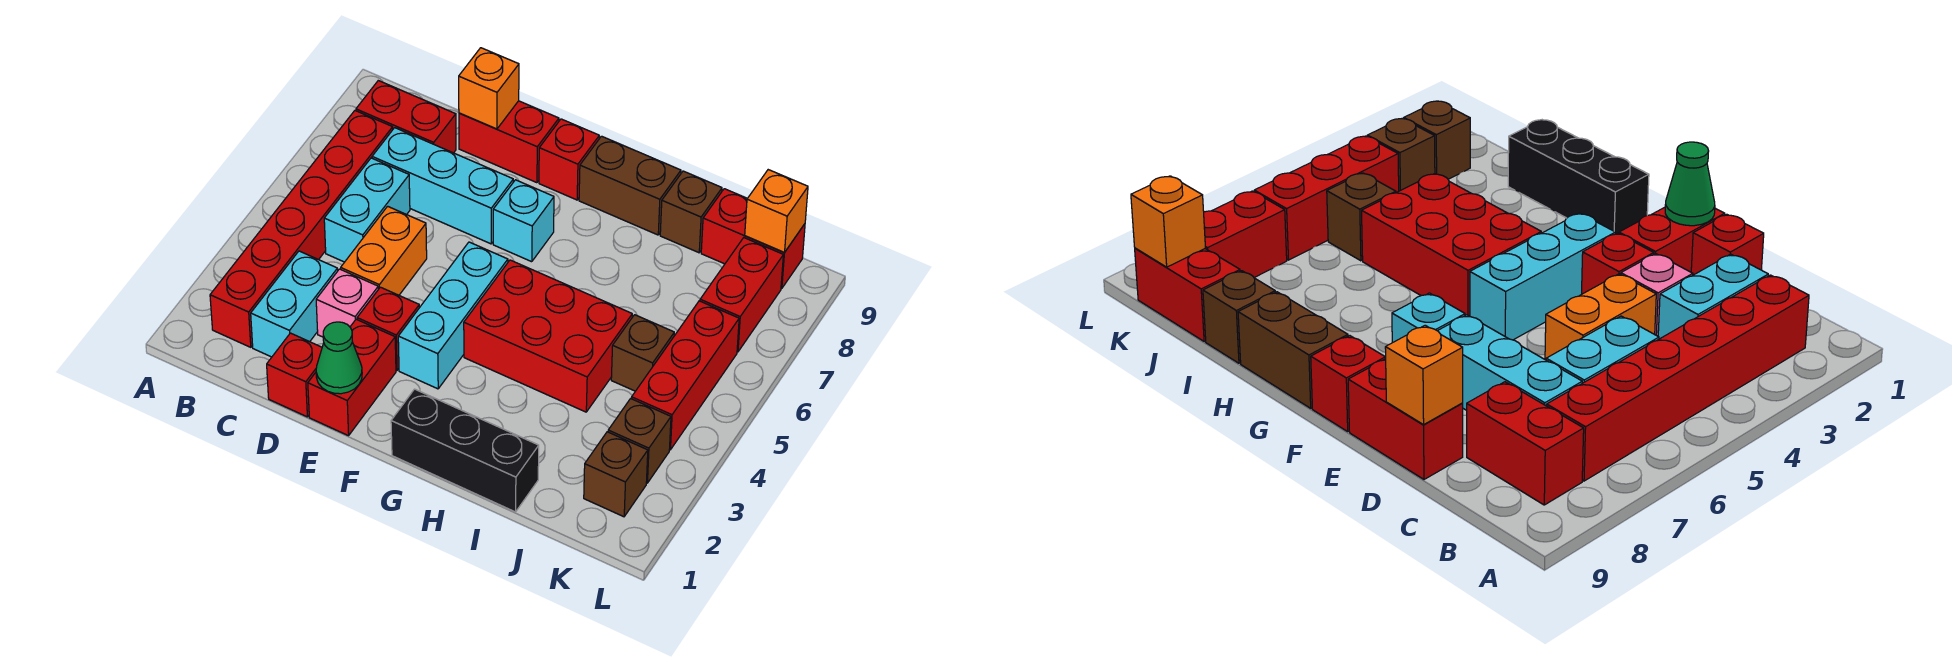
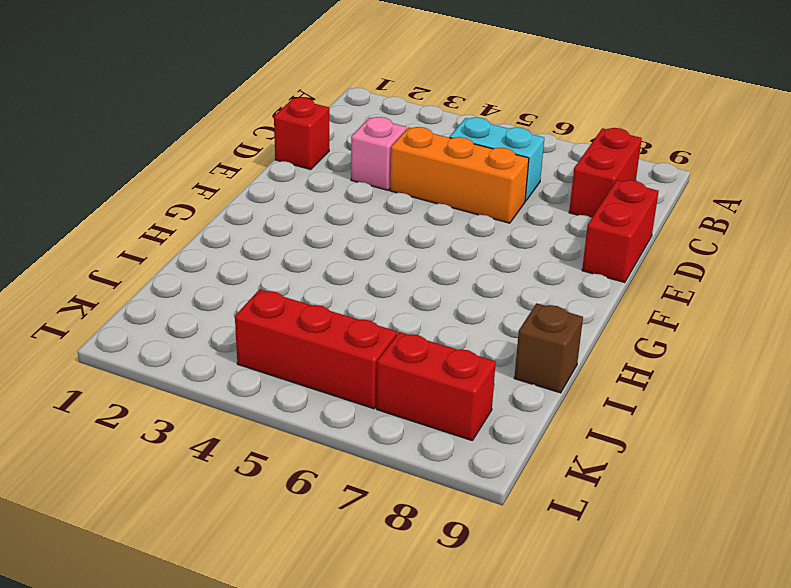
orange brick D4:D6 level 1 -> orange brick D4:D5 level 1
none -> red brick B2:B7 level 1
none -> cyan brick C2:C3 level 1
none -> cyan brick C7:E7 level 1

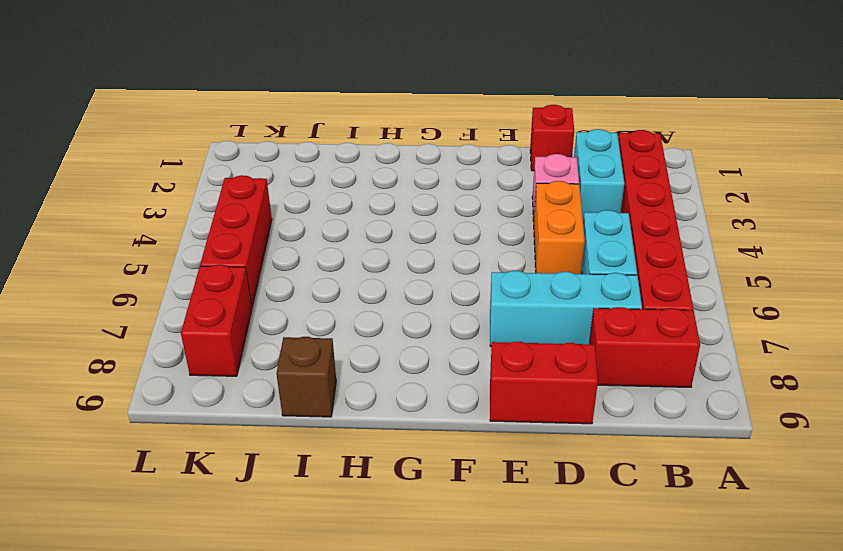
none -> red brick E1:E2 level 1
none -> red brick E3 level 1
none -> cyan brick F3:F5 level 1

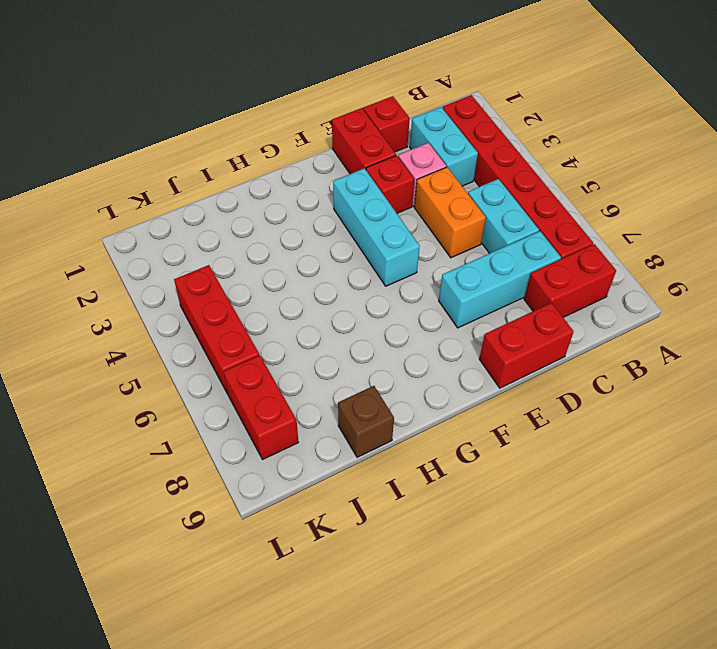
none -> cyan brick F7 level 1
none -> red brick F9 level 1
none -> black brick G1:I1 level 1

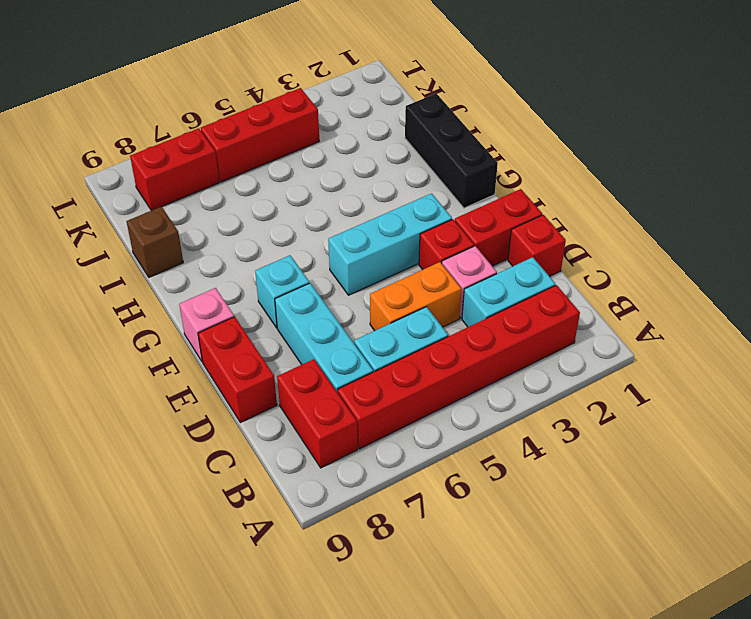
pink brick F9 level 1 -> red brick F9 level 1
none -> red brick G4:I5 level 1
none -> brown brick G9:H9 level 1
none -> brown brick J5 level 1

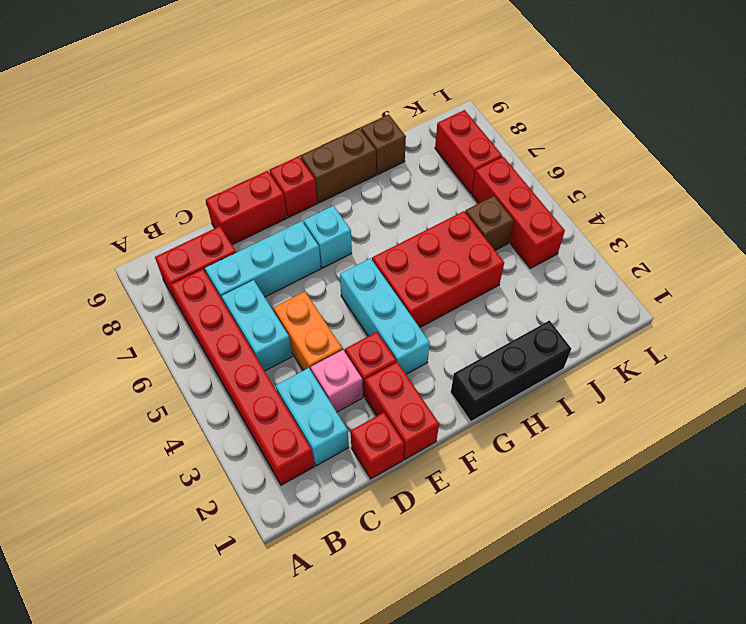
none -> red brick J9:K9 level 1
none -> brown brick K2 level 1
none -> brown brick K3 level 1

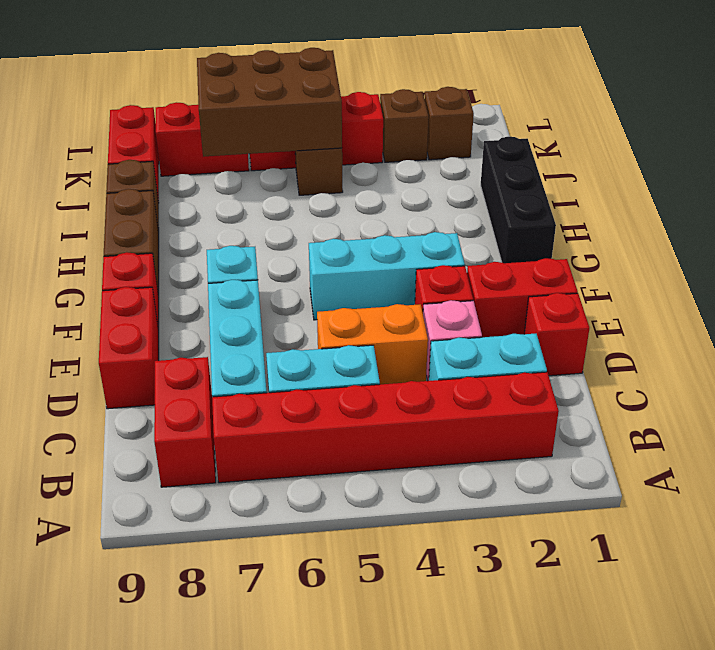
brown brick J5:K7 level 2 -> none
none -> red brick G4:I5 level 1
none -> orange brick D9 level 2
none -> green cone E1 level 2

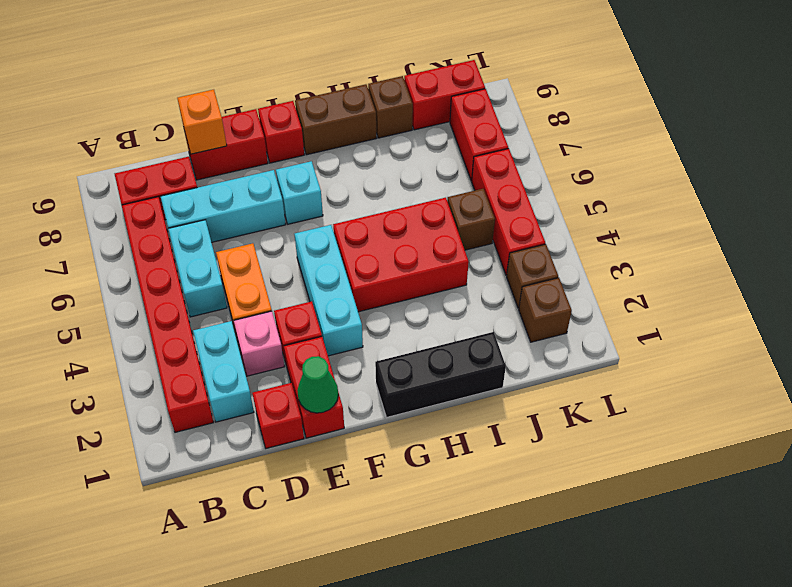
none -> orange brick K9 level 2

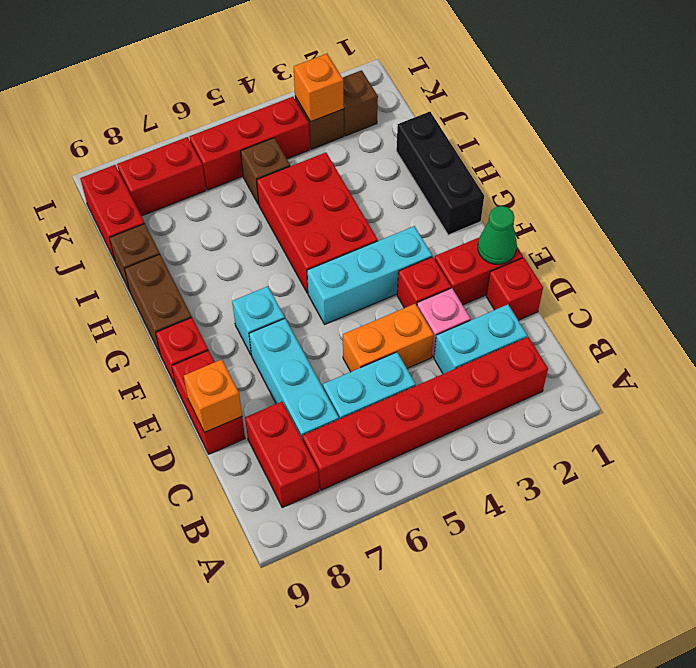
orange brick K3 level 2 -> orange brick K9 level 2

